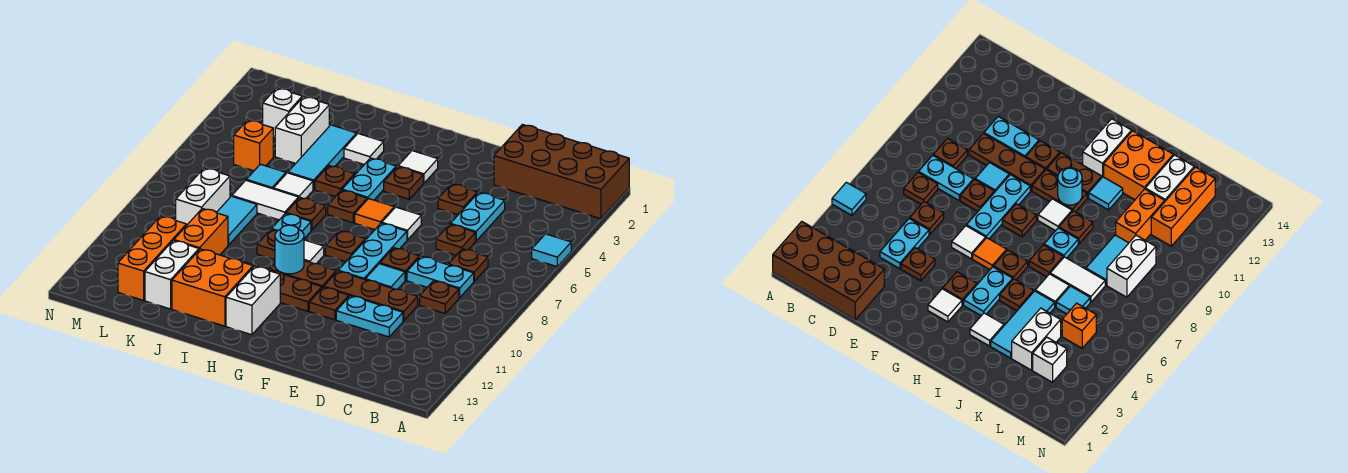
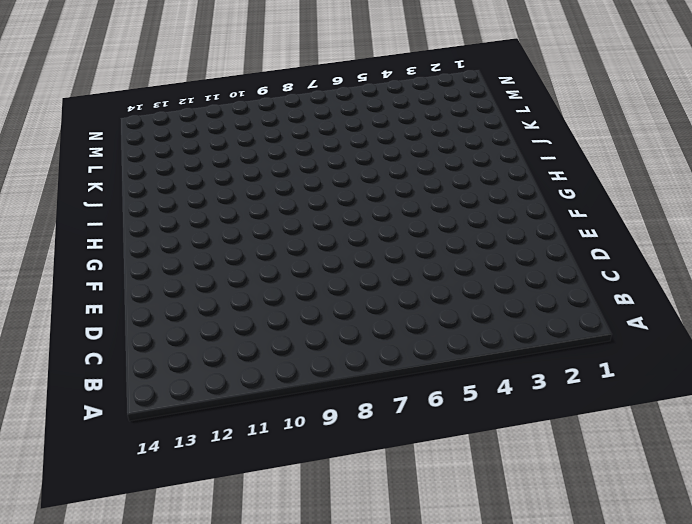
none -> brown brick A1:D2 level 1
none -> cyan tile A5 level 1
none -> brown plate C7 level 1
none -> cyan plate C8:D8 level 1

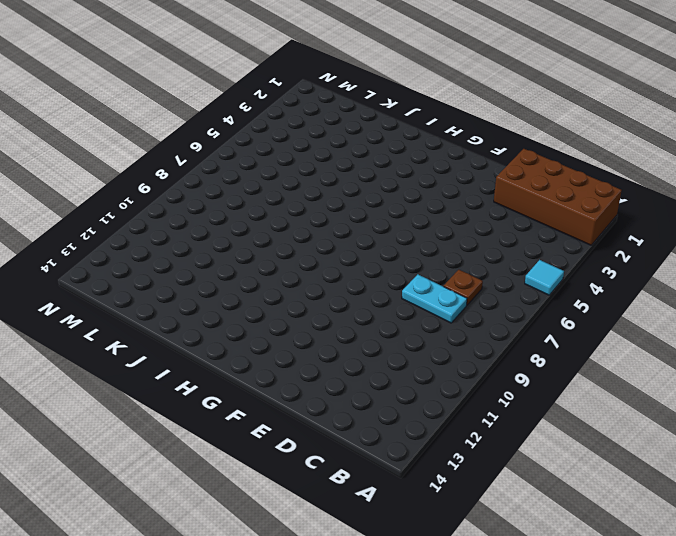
none -> brown plate C9 level 1
none -> cyan plate D4:D5 level 1
none -> brown plate D6 level 1
none -> brown plate D10:F10 level 1

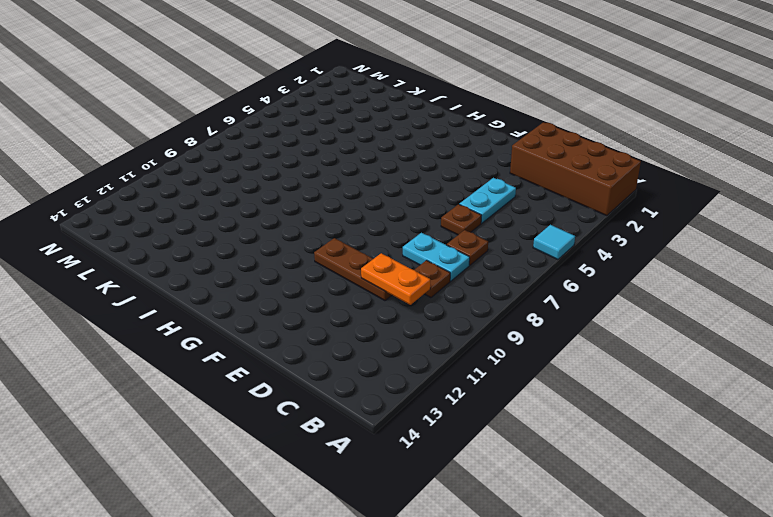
orange plate C10:D10 level 2 -> none
none -> cyan plate D11:E11 level 1
none -> brown plate E4 level 1
none -> brown plate E8 level 1
none -> cyan tile E9 level 1

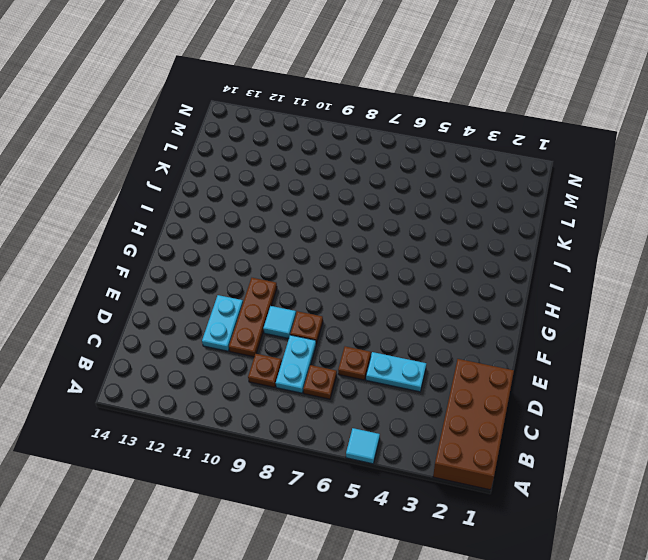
none -> brown plate E4 level 1
none -> white tile F6 level 1
none -> cyan plate F7:F9 level 1
none -> brown plate F11 level 1

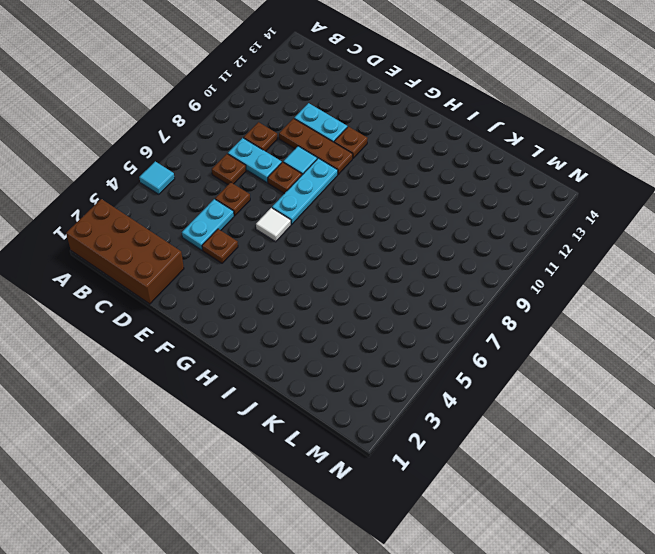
none -> white tile G3 level 1
none -> brown plate G4 level 1
none -> orange tile G6 level 1
none -> brown plate G8 level 1

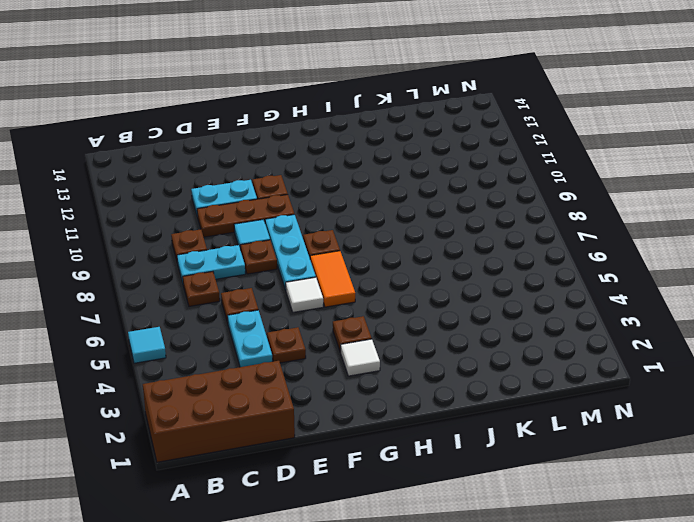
orange tile G6:G7 level 1 -> orange tile G6 level 1
none -> brown plate G10:H10 level 1
none -> brown plate G11:H11 level 1
none -> cyan plate H4:H5 level 1
none -> brown plate H6 level 1

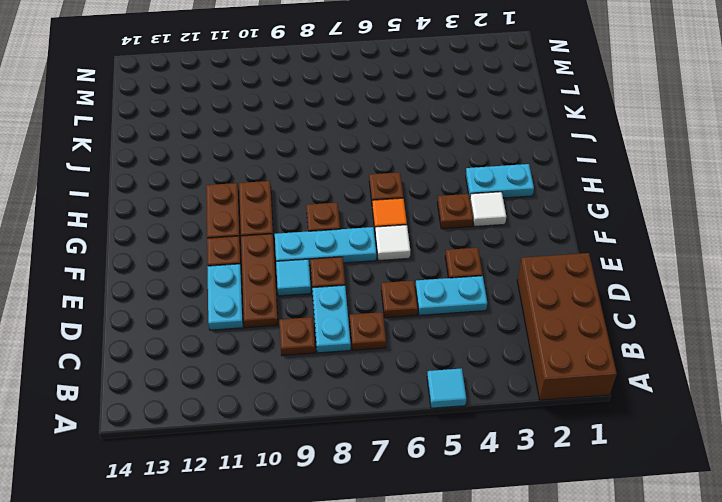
cyan plate H2:H3 level 1 -> cyan plate H4:H5 level 1
none -> white tile H9 level 1
none -> white brick H12:H13 level 1
none -> white tile I3 level 1
none -> brown plate I5 level 1

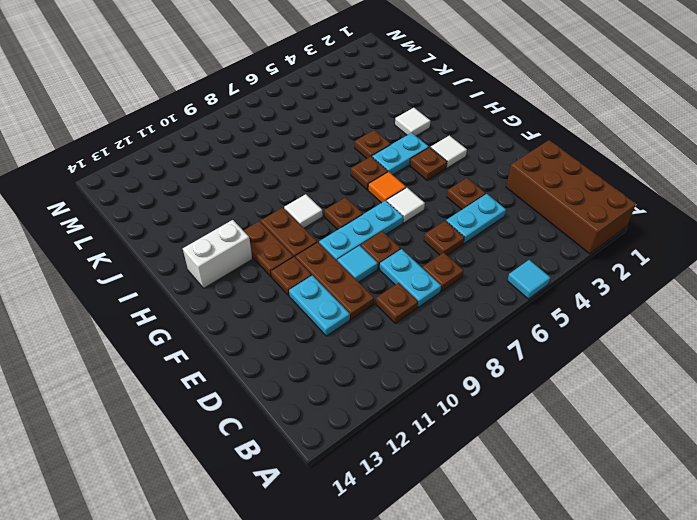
none -> brown plate I7 level 1
none -> cyan plate I8 level 1
none -> brown plate I9 level 1
none -> cyan tile I11 level 1

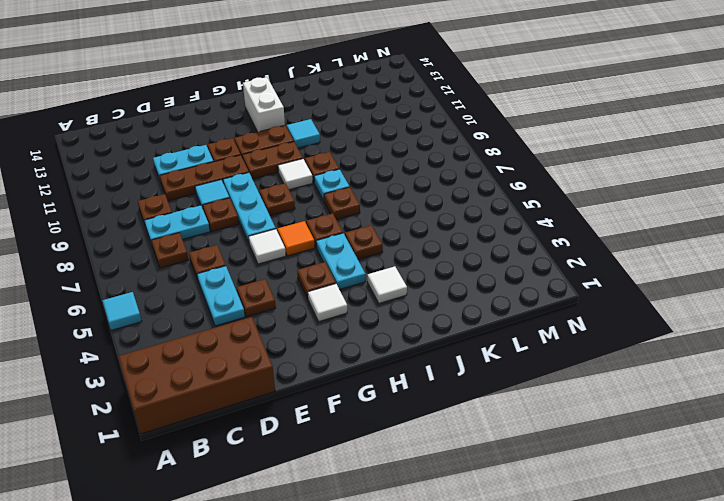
none -> orange brick I12:J13 level 1
none -> cyan tile J3:J5 level 1
none -> white tile J6 level 1
none -> white tile J7:K7 level 1

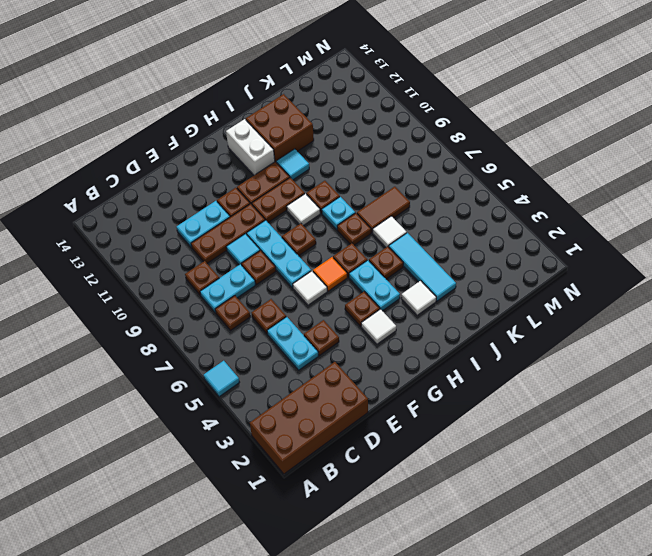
brown brick I12:J13 level 1 -> orange brick I12:J13 level 1
brown tile J7:K7 level 1 -> white tile J7:K7 level 1
none -> white brick K3:K4 level 1
none -> cyan tile K6 level 1
none -> cyan tile K8:K9 level 1
none -> orange brick K10:K11 level 1

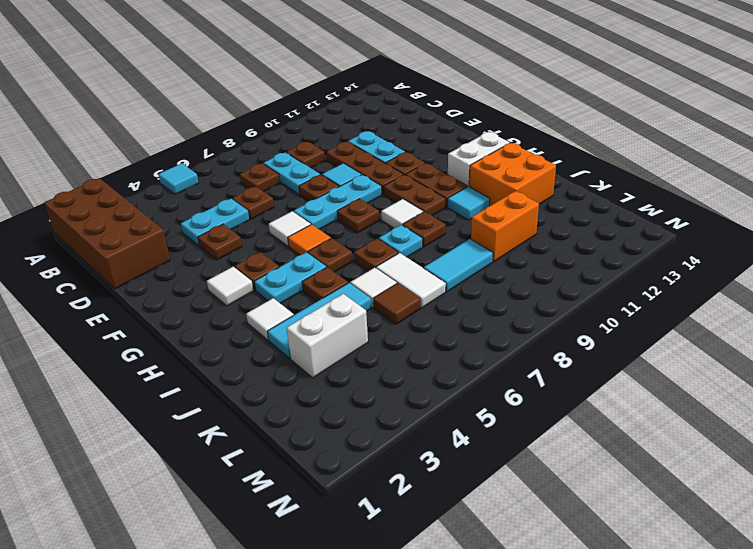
brown tile K6 level 1 -> cyan tile K6 level 1
none -> white brick K12:K13 level 1
none -> white brick L3 level 1
none -> orange brick L5 level 1
none -> white brick L8:L9 level 1

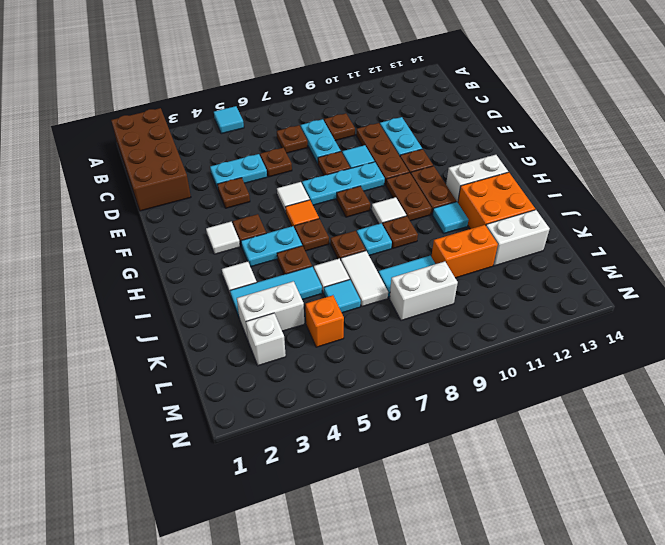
none -> orange brick L11:L13 level 1
none -> cyan round brick H10 level 2

